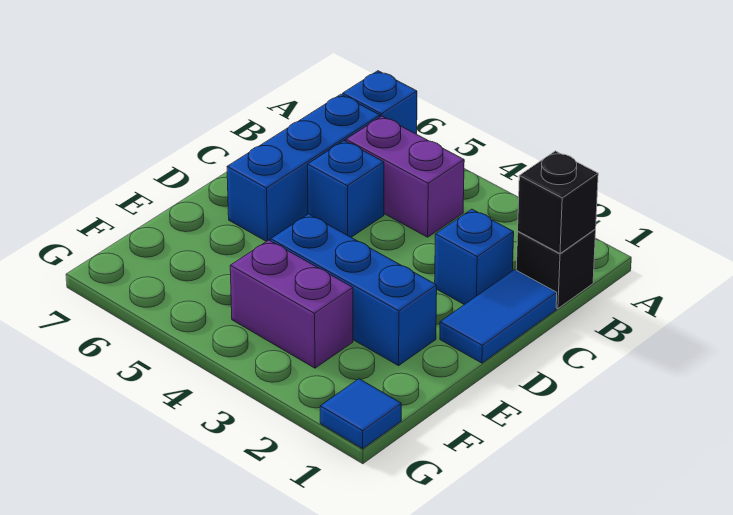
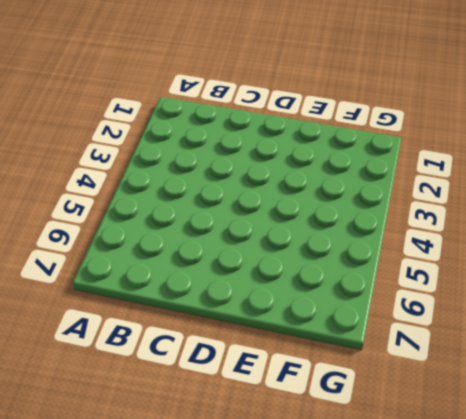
none -> blue brick A6 level 1
none -> black brick B1 level 1

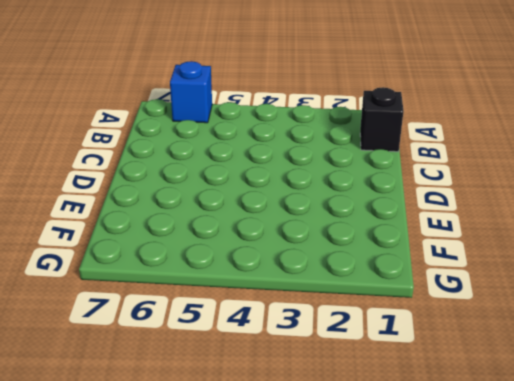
none -> purple brick B4:B5 level 1
none -> blue brick B6:D6 level 1

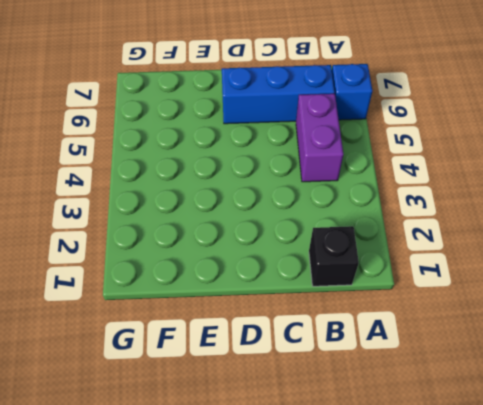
none -> blue tile C1:D1 level 1
none -> blue brick C2 level 1

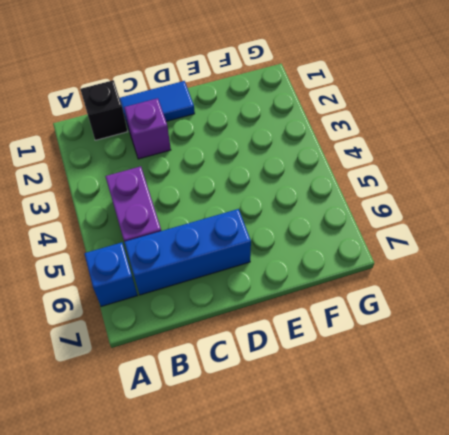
purple brick C2 level 1 -> blue brick C2 level 1
none -> blue brick C5 level 1
none -> blue brick E2:E4 level 1

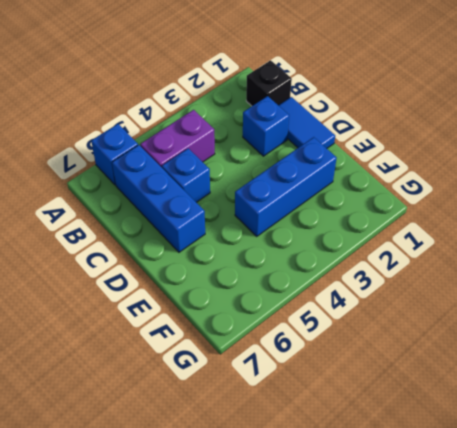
none -> purple brick F3:F4 level 1
none -> blue tile G1 level 1

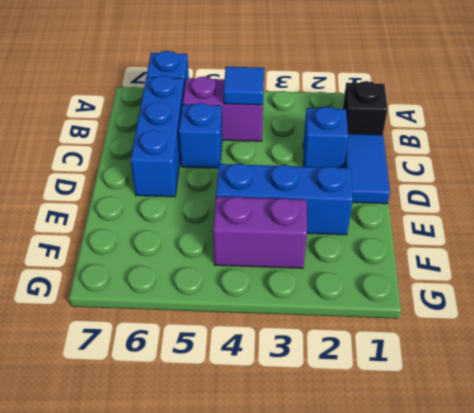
blue tile B4 level 2 -> blue tile G1 level 1
none -> black brick B1 level 2

